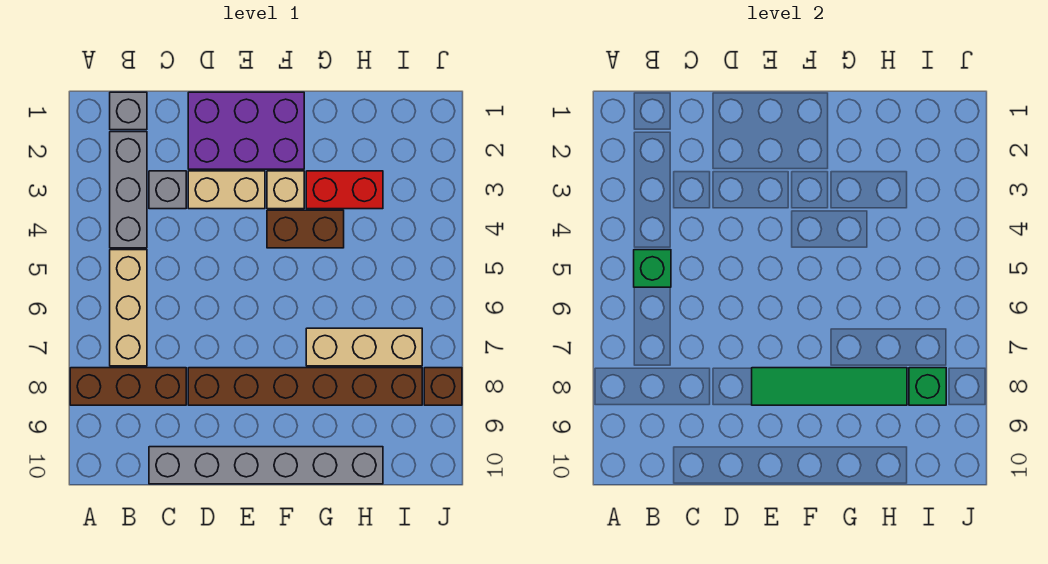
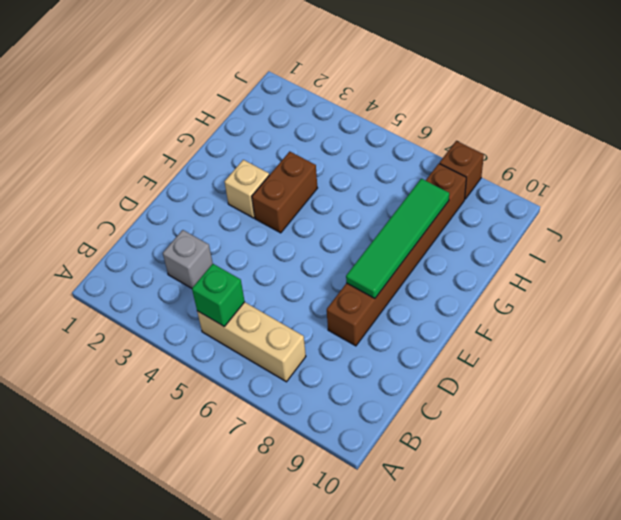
none -> brown brick A8:C8 level 1
none -> grey brick B1 level 1
none -> grey brick B2:B4 level 1

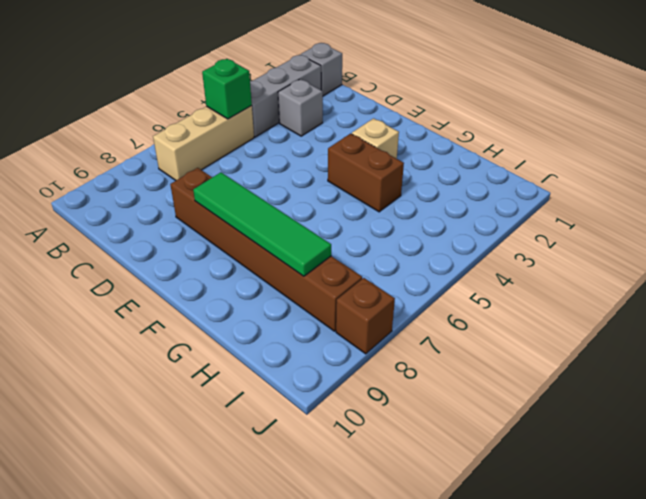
none -> brown brick A8:C8 level 1
none -> grey brick C10:H10 level 1
none -> purple brick D1:F2 level 1

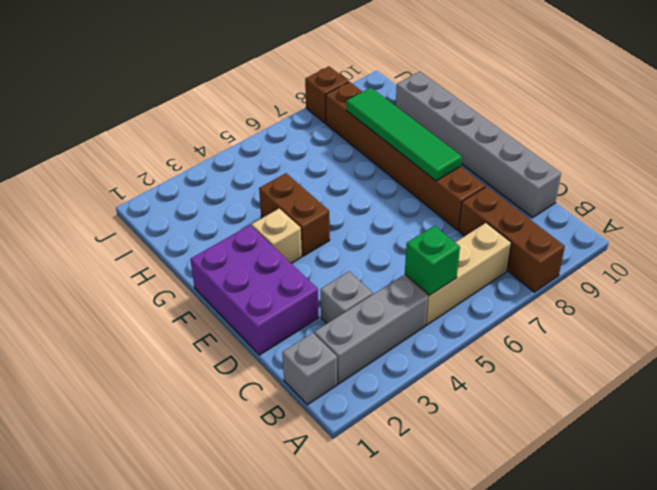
none -> tan brick D3:E3 level 1
none -> red brick G3:H3 level 1
none -> tan brick G7:I7 level 1

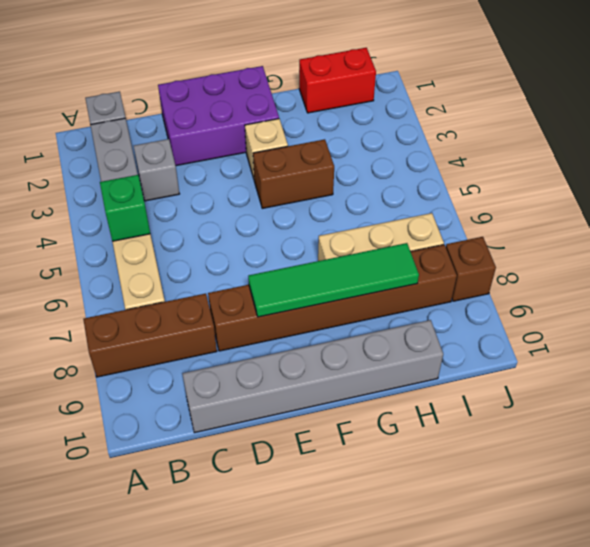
red brick H1:I1 level 1 -> red brick G3:H3 level 1
none -> tan brick D3:E3 level 1
none -> green brick I8 level 2

